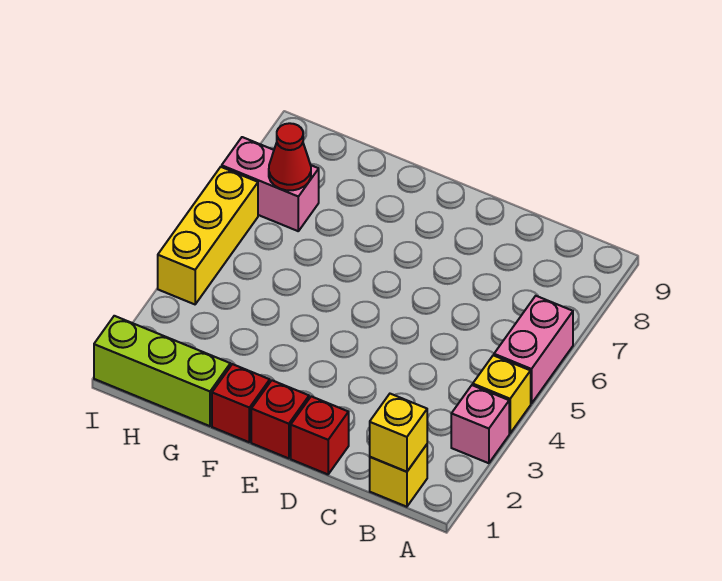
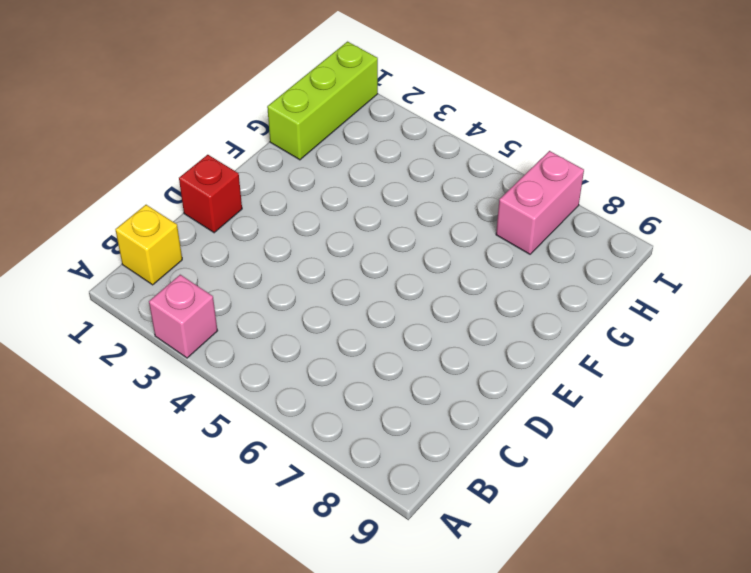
none -> yellow brick A4 level 1
none -> pink brick A5:A6 level 1
none -> red brick E1 level 1

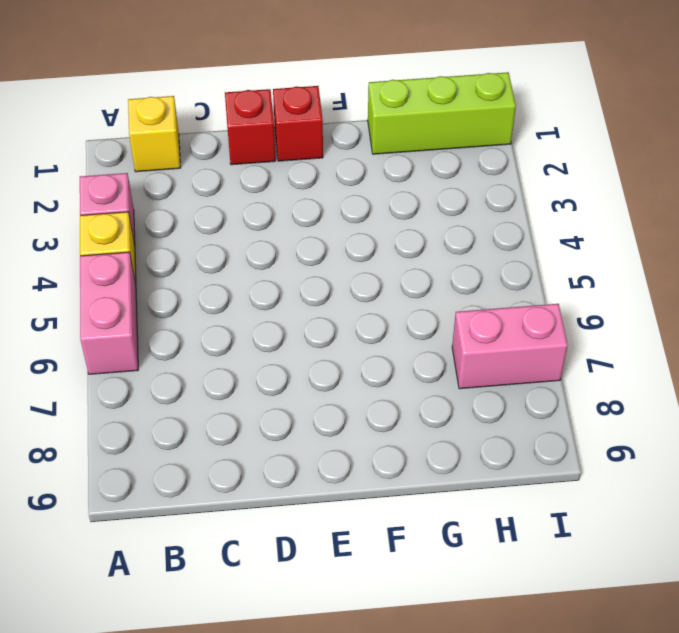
none -> red brick F1 level 1
none -> yellow brick I4:I6 level 1
none -> yellow brick B1 level 2

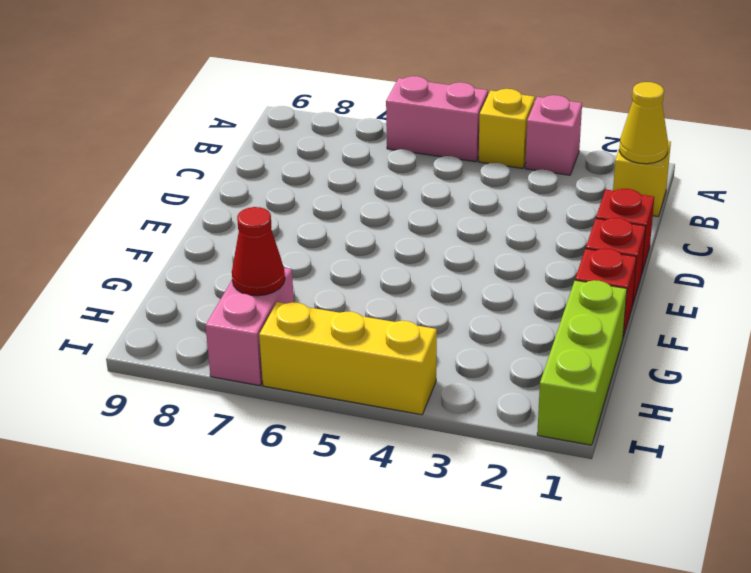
yellow cone B1 level 2 -> yellow brick B1 level 2

